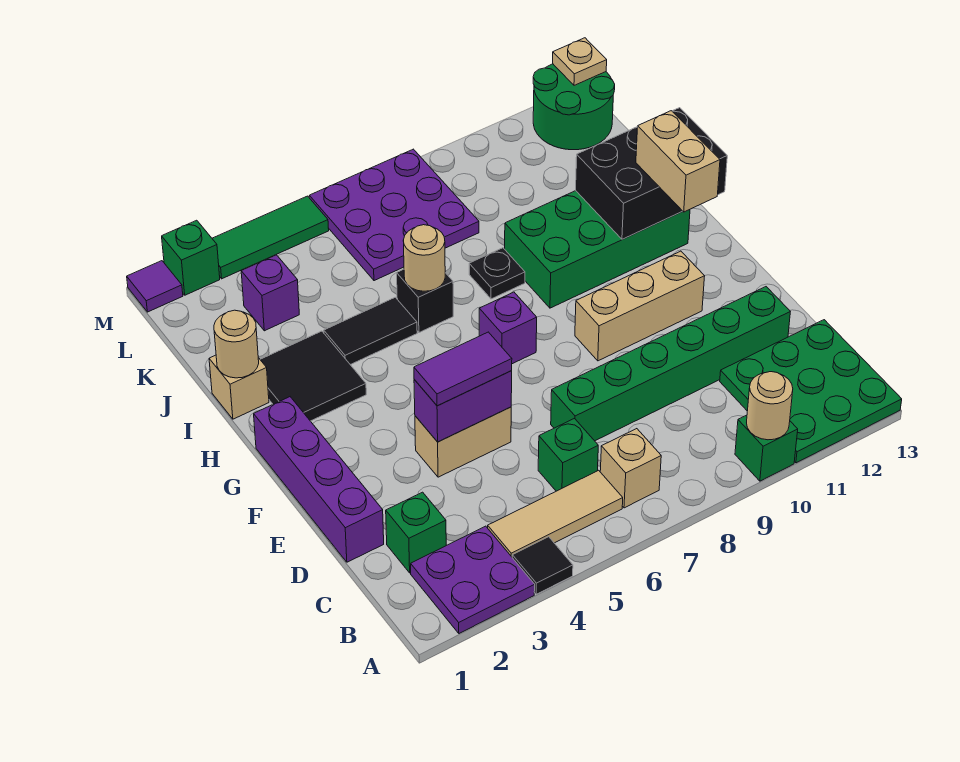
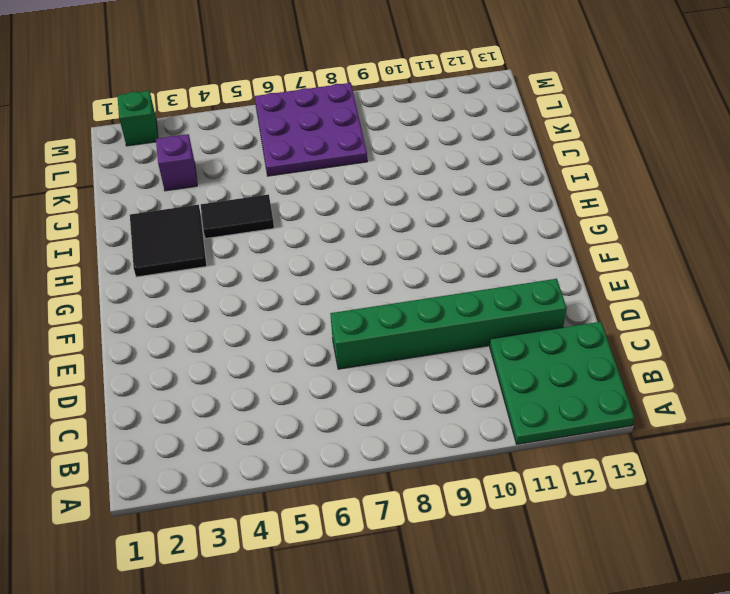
none -> purple plate A2:B3 level 1
none -> black tile A4 level 1
none -> green brick A10 level 1
none -> tan tile B4:B6 level 1

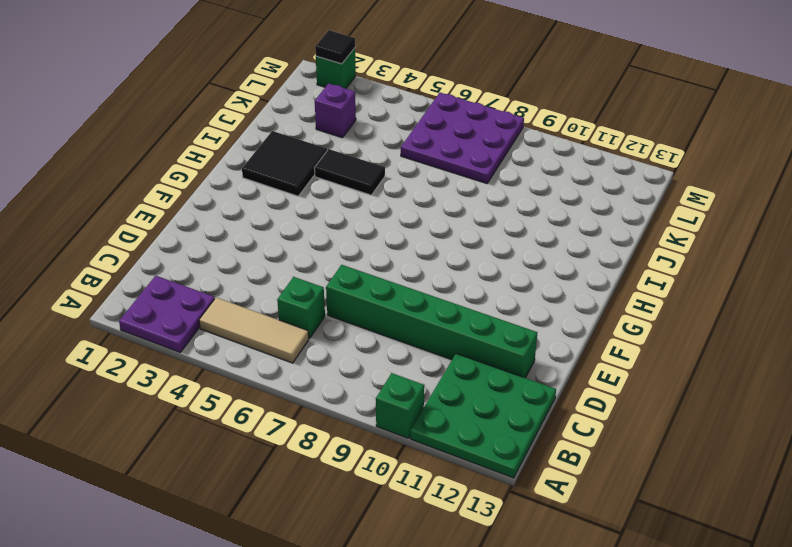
black tile M2 level 2 -> black tile A4 level 1
none -> tan brick B7 level 1
none -> green brick C2 level 1
none -> purple brick D1:G1 level 1
none -> tan brick E4:E5 level 1

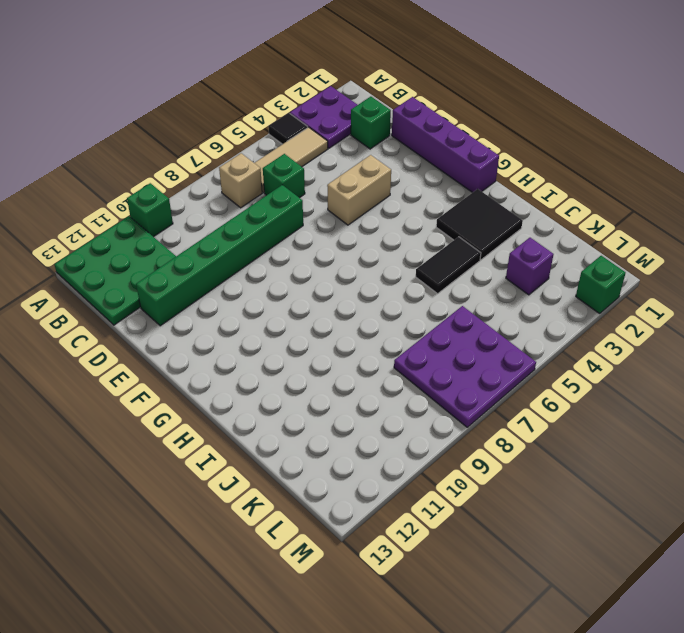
none -> tan brick F9:F11 level 1
none -> purple brick G7 level 1
none -> green brick H9:I12 level 1
none -> tan brick I1 level 1

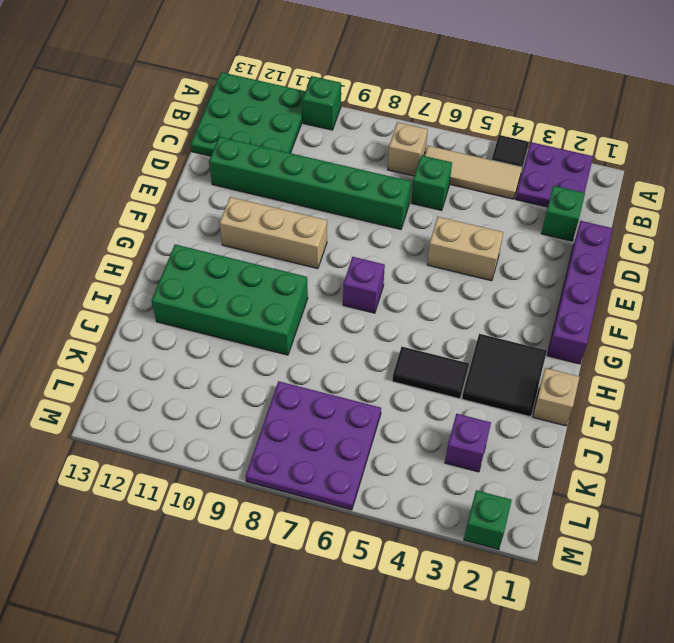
none -> black brick I6 level 1
none -> black plate I8 level 1
none -> green round brick L12:M13 level 1
none -> purple tile M1 level 1

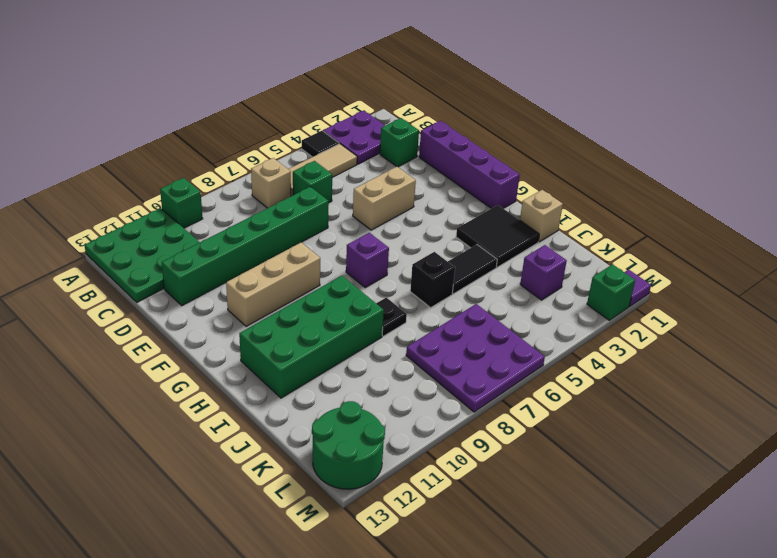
none -> green tile M3:M5 level 1
none -> tan round brick A10 level 2
none -> purple brick E4:E5 level 2
none -> black brick H11:I13 level 2

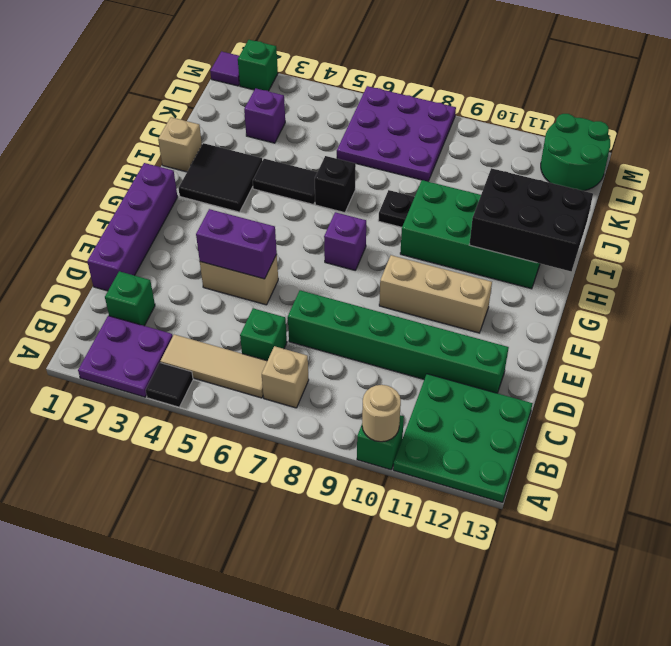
none -> green tile M3:M5 level 1
none -> tan round brick I1 level 2
none -> tan round brick I6 level 2
none -> tan plate M13 level 2

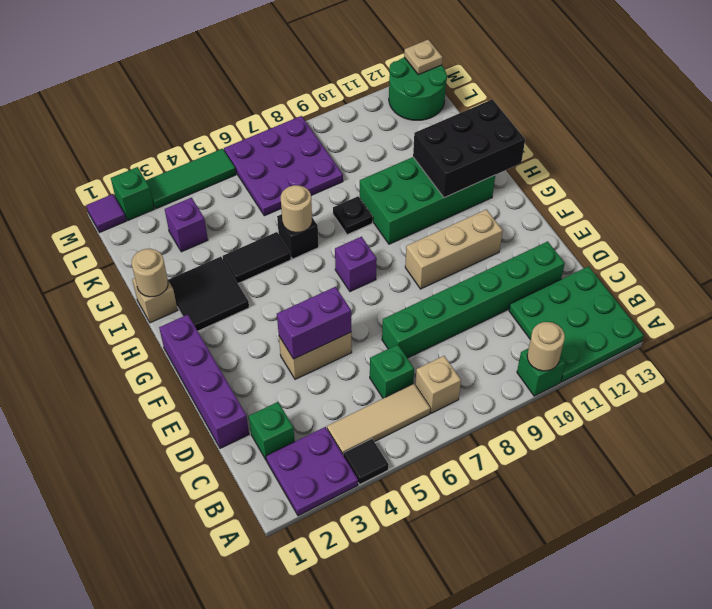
none -> purple tile E4:E5 level 3
none -> tan brick G12:H12 level 3

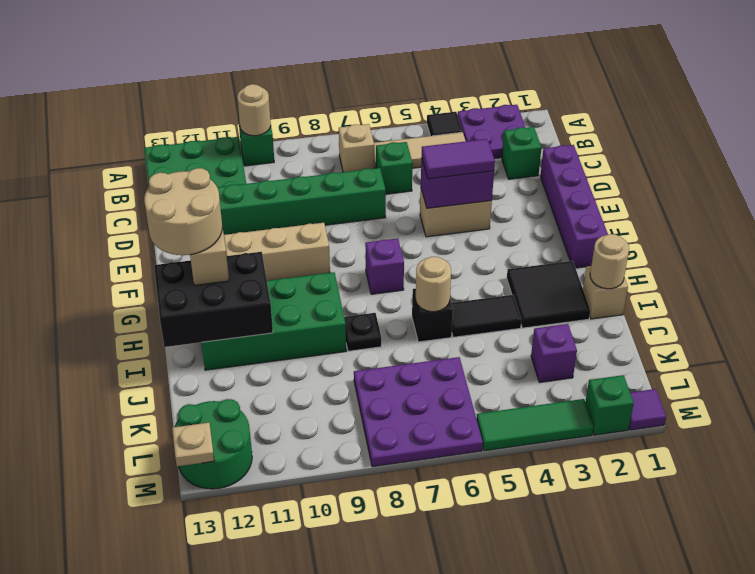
tan round brick G12:H13 level 4 -> none

